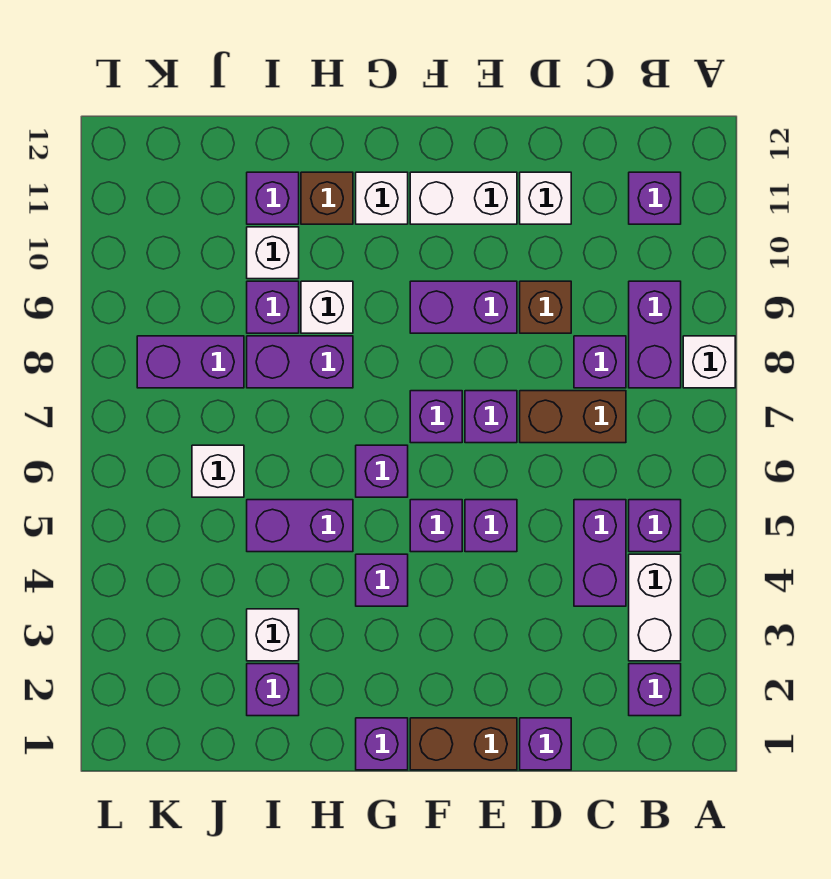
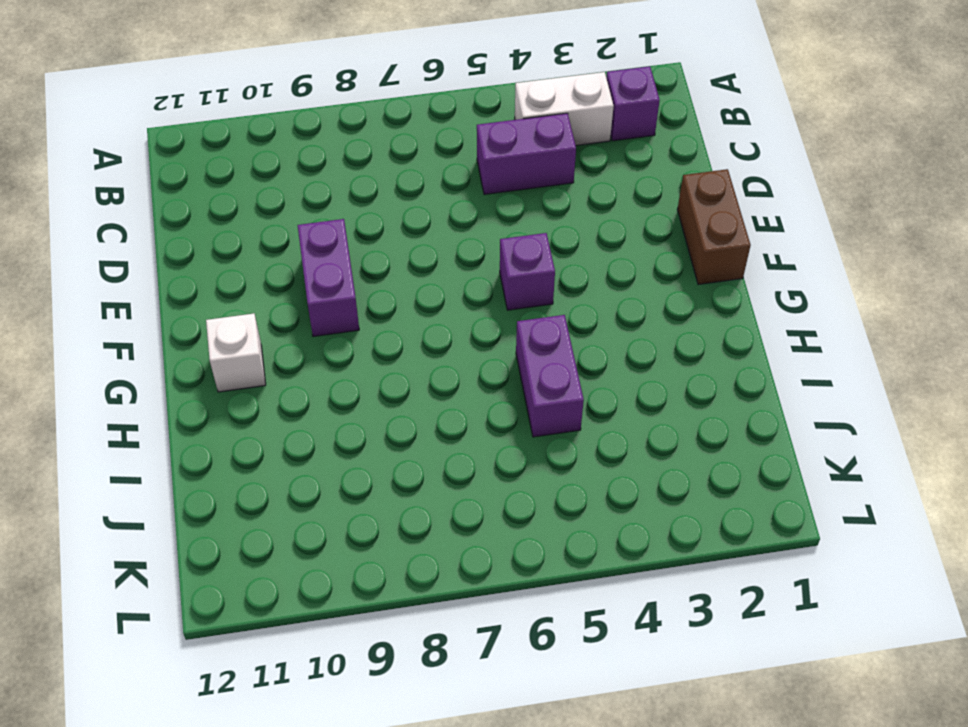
none -> white brick A8 level 1
none -> purple brick B5 level 1
none -> purple brick B8:B9 level 1
none -> purple brick B11 level 1

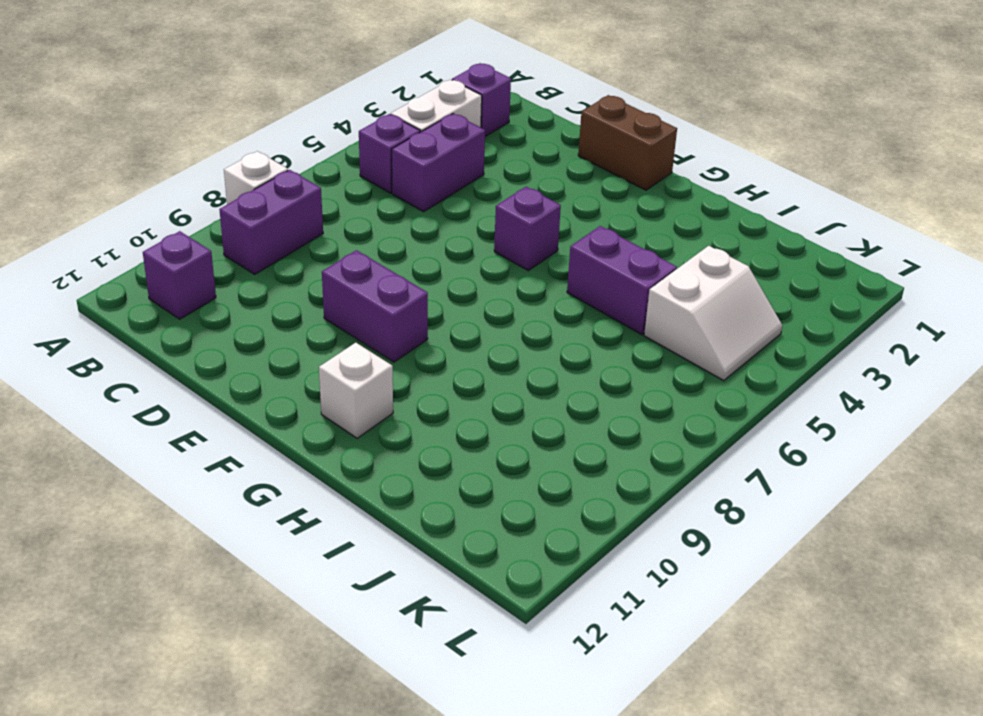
white slope J4:K5 level 1 top J -> none
none -> brown brick C7:D7 level 1
none -> purple brick C8 level 1
none -> purple brick D1 level 1
none -> brown brick D9 level 1

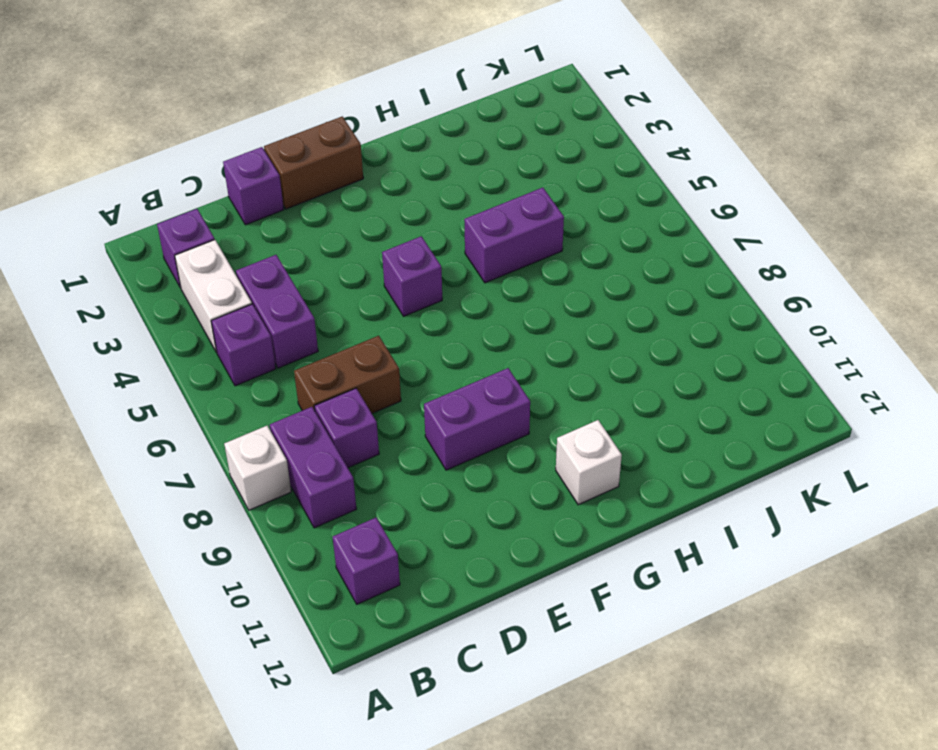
none -> brown brick D9 level 1
none -> white brick D11 level 1
none -> purple brick E5 level 1
none -> purple brick E7 level 1

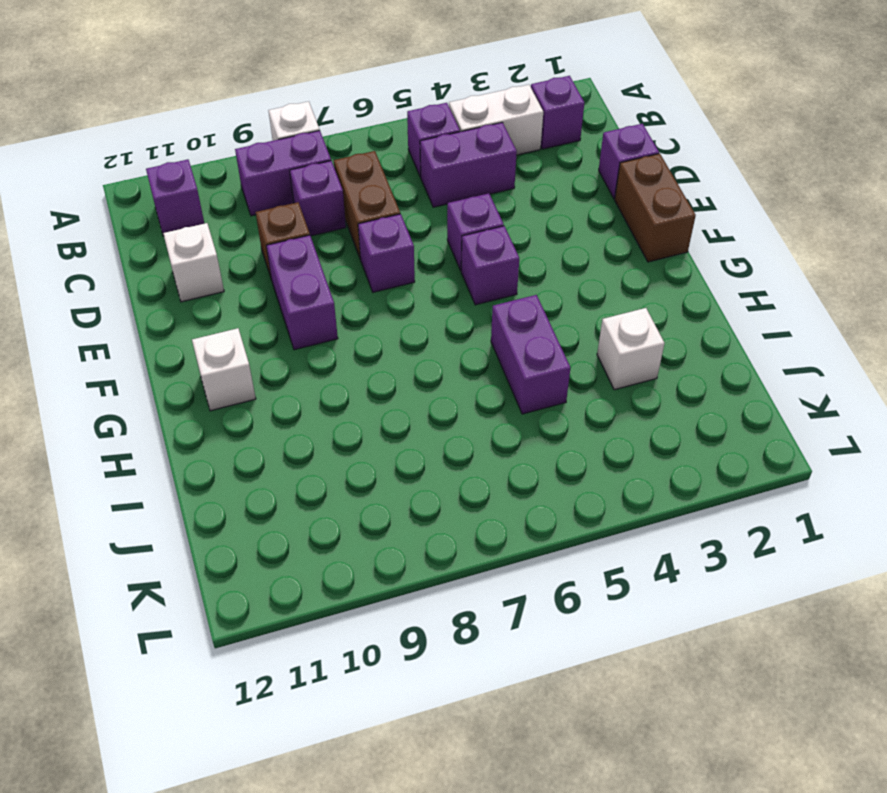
none -> white brick E11:F11 level 1
none -> purple brick F7 level 1
none -> purple brick G1 level 1
none -> purple brick G4 level 1

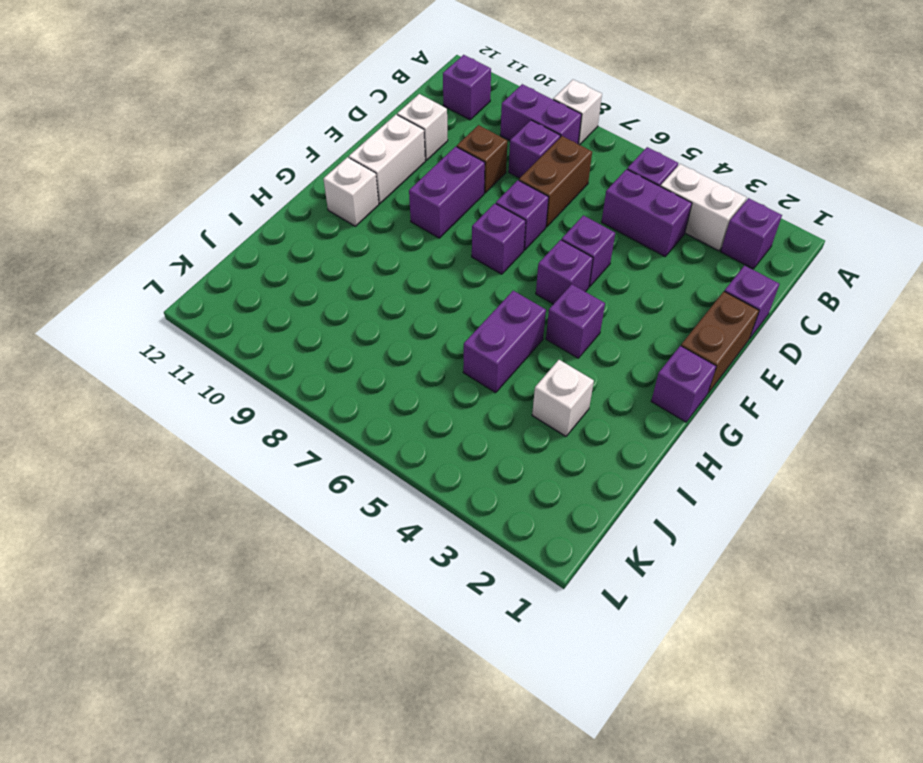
none -> purple brick G6 level 1
none -> purple brick H8:I8 level 1
none -> white brick H9 level 1
none -> brown brick H11 level 1

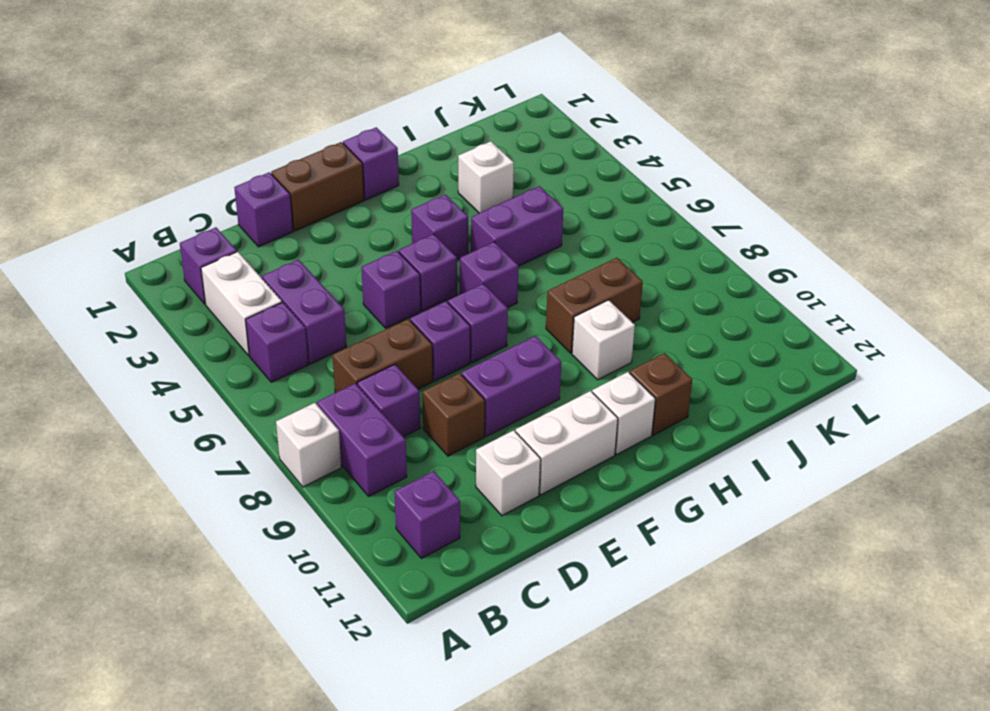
brown brick H8:I8 level 1 -> purple brick H8:I8 level 1
none -> purple brick I2 level 1
none -> purple brick I9 level 1
none -> white brick I10 level 1
none -> purple brick I11 level 1

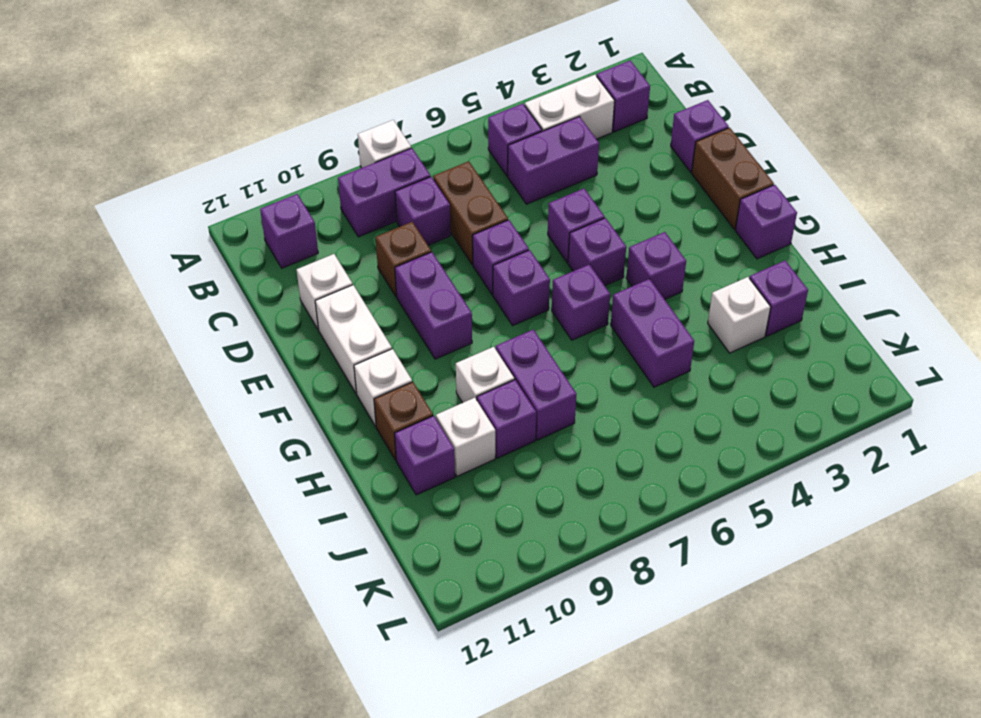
none -> white brick J6 level 1
none -> purple brick J8:K8 level 1

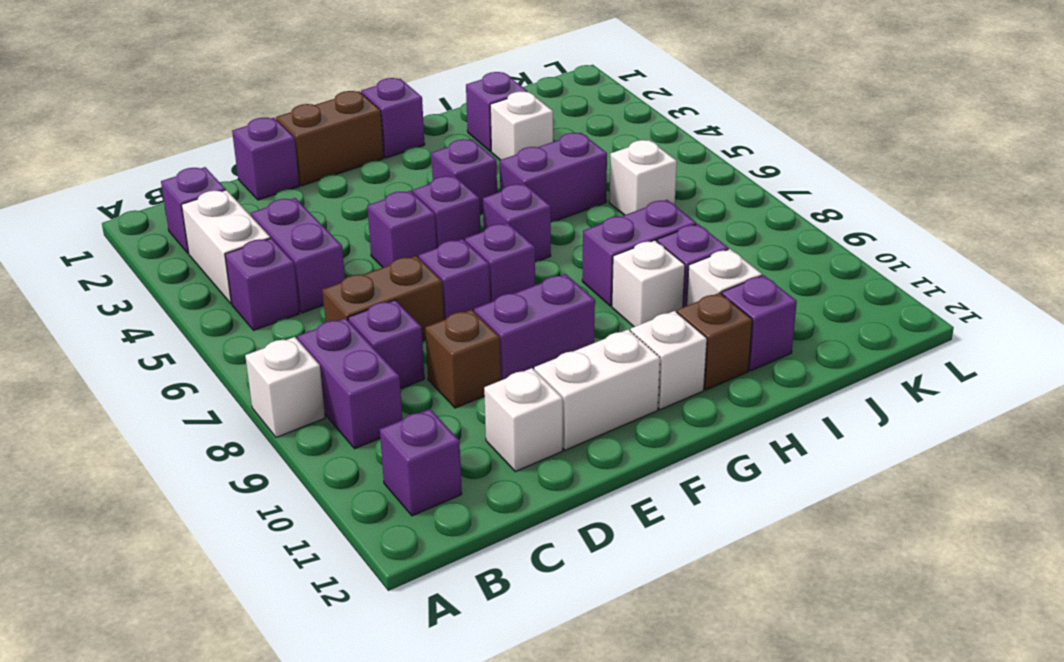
none -> purple brick J8:K8 level 1

